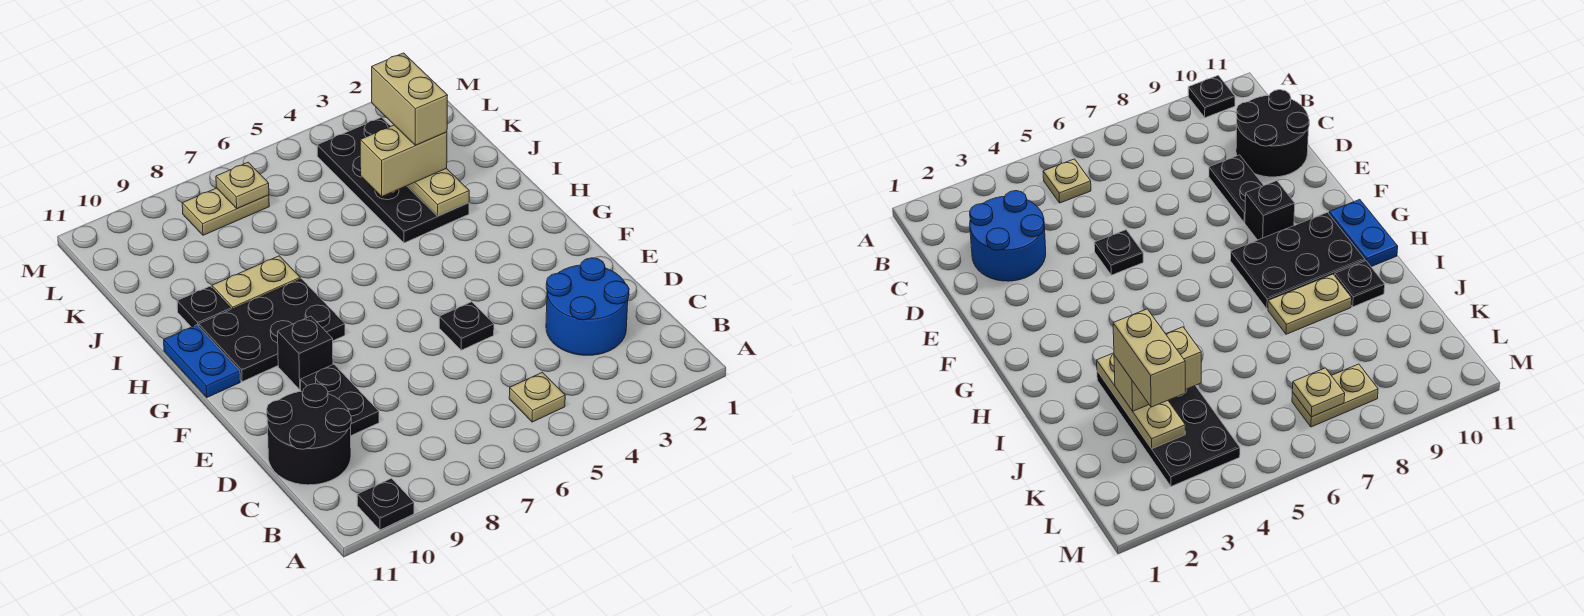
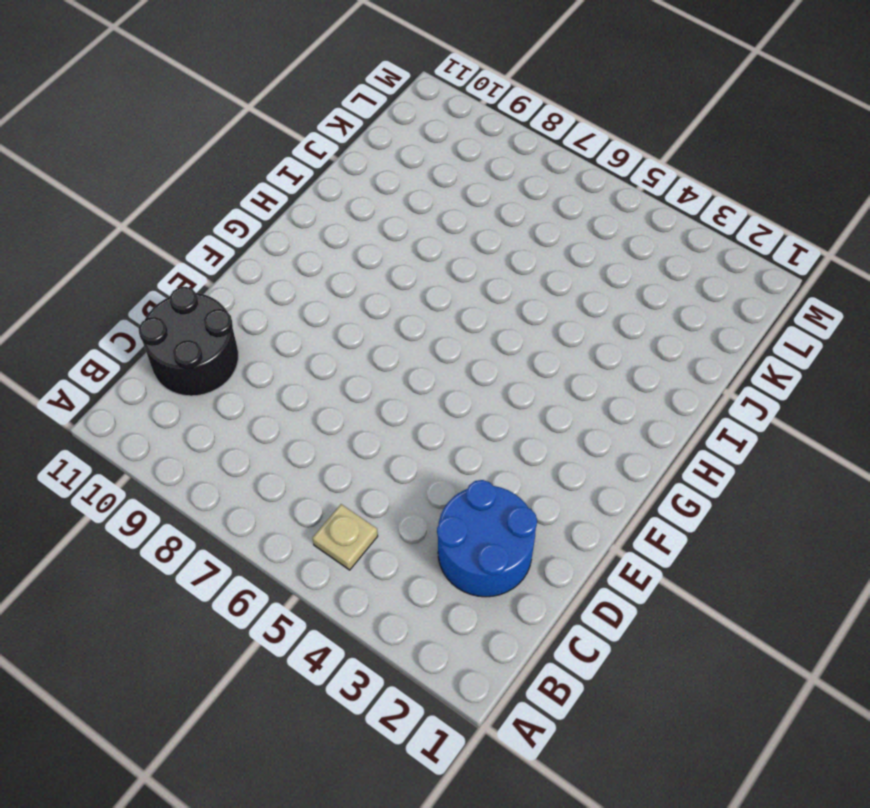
none -> black plate A10 level 1
none -> black plate D9:E9 level 1
none -> black plate E5 level 1

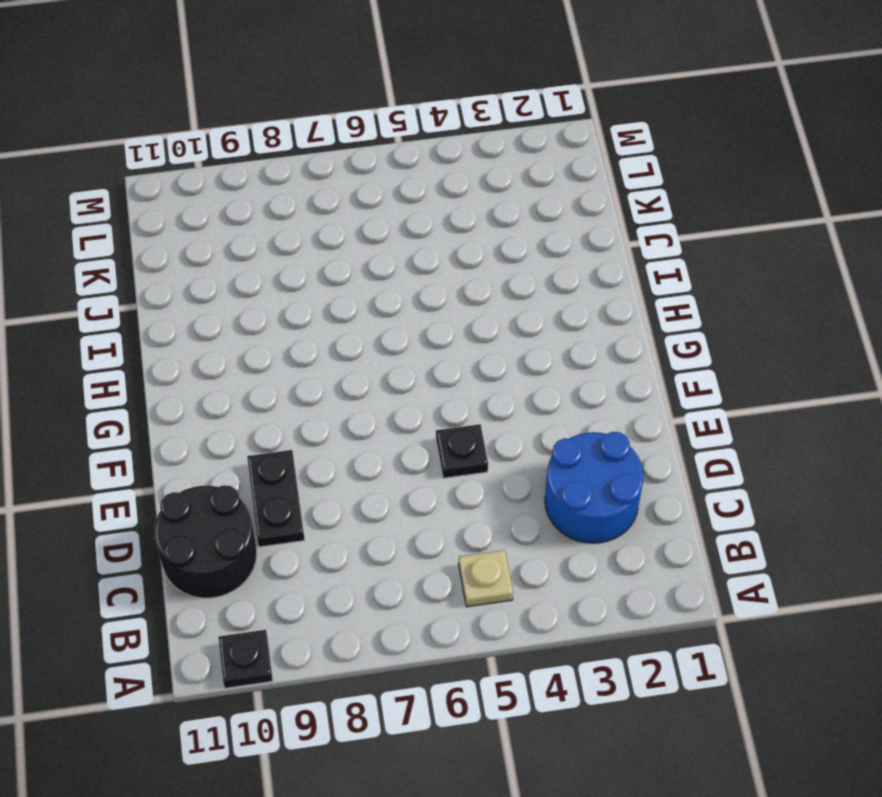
none -> black brick F9 level 1
none -> black plate G8:H10 level 1
none -> blue plate G11:H11 level 1

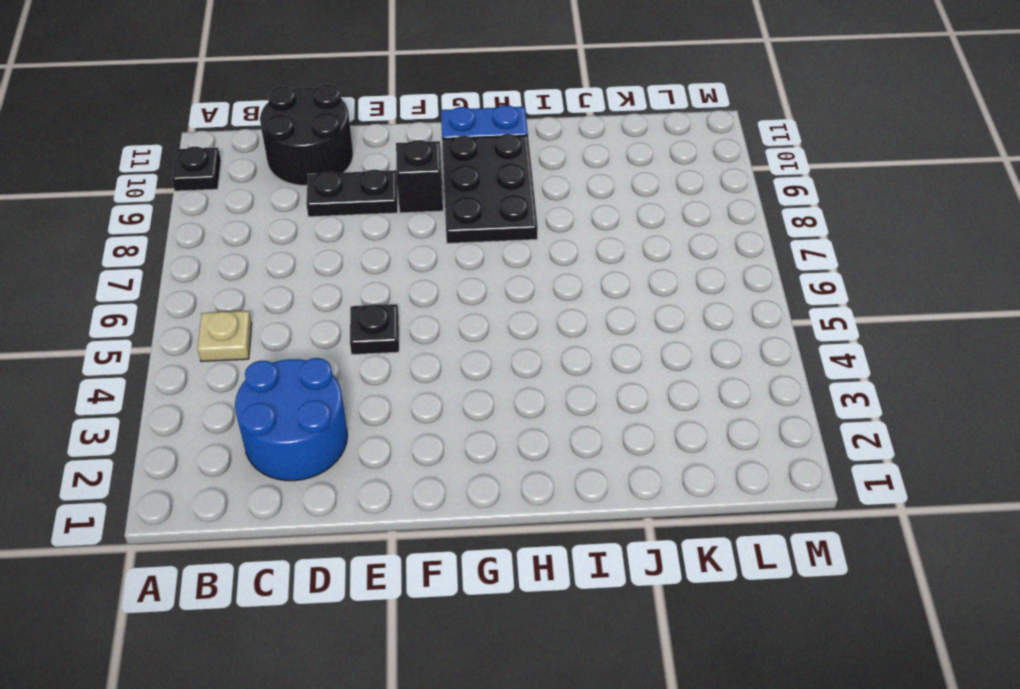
none -> black plate I3:L4 level 1
none -> tan plate I8:I9 level 1
none -> black plate I10 level 1

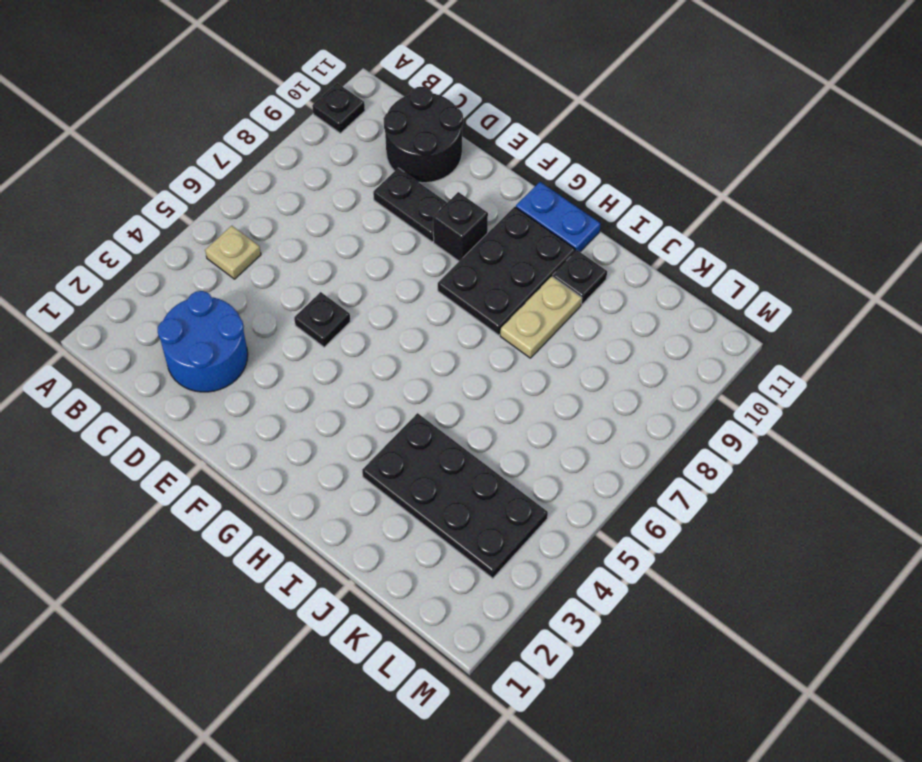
none -> tan plate L7:L8 level 1
none -> tan plate I3:K3 level 2
none -> tan plate L7 level 2

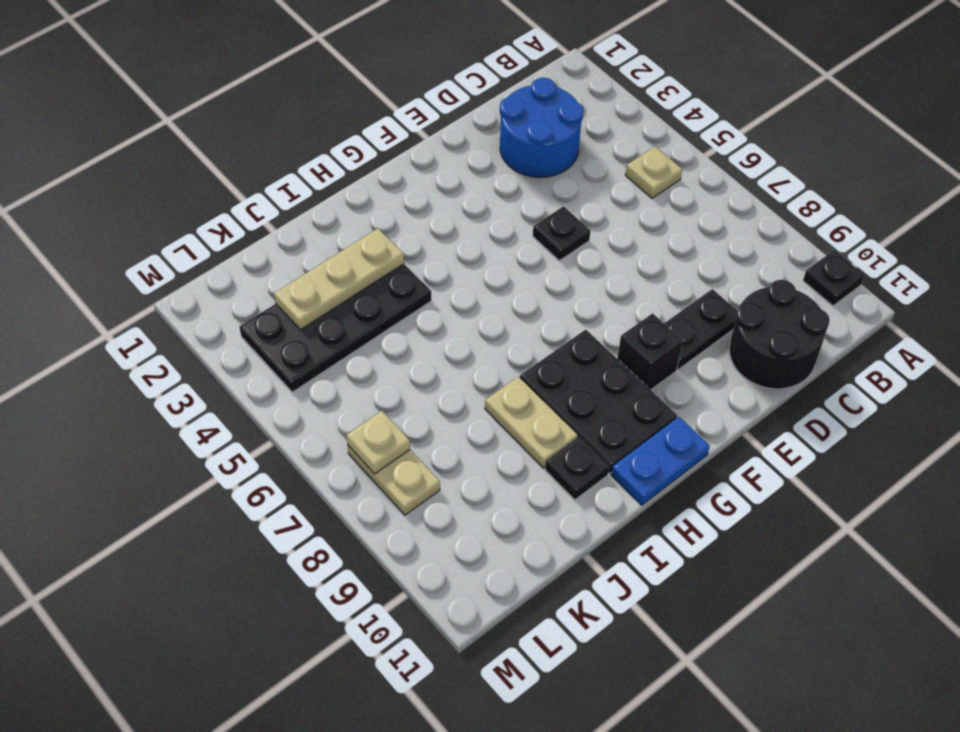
none -> tan brick J3:J4 level 3
none -> tan brick J3:K3 level 4

